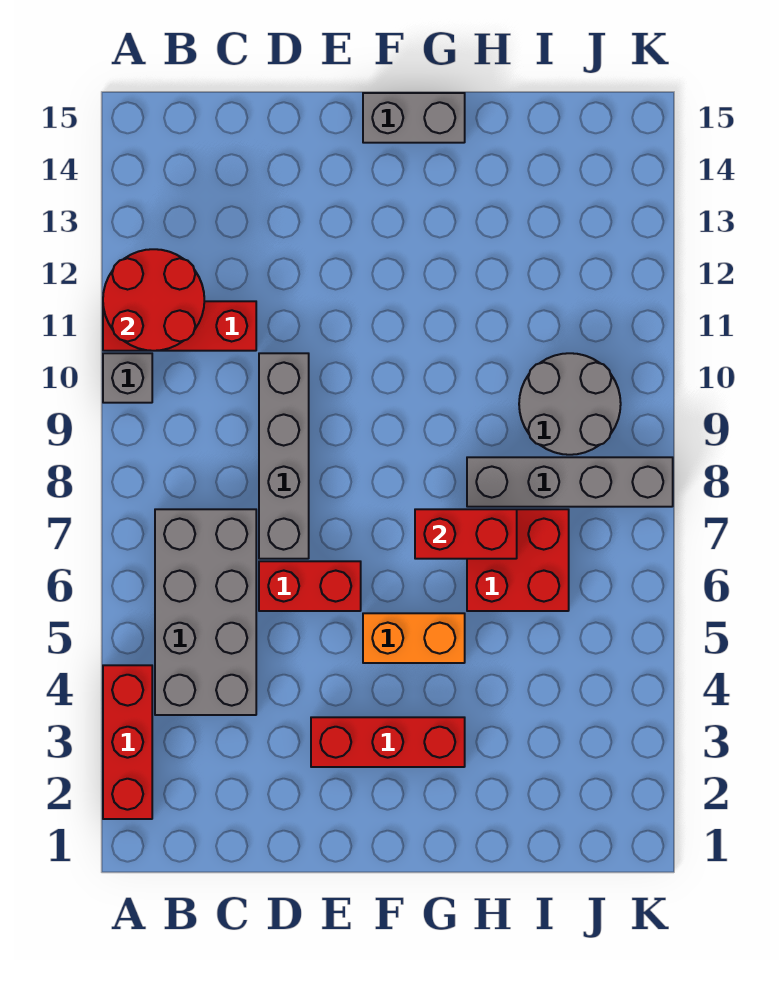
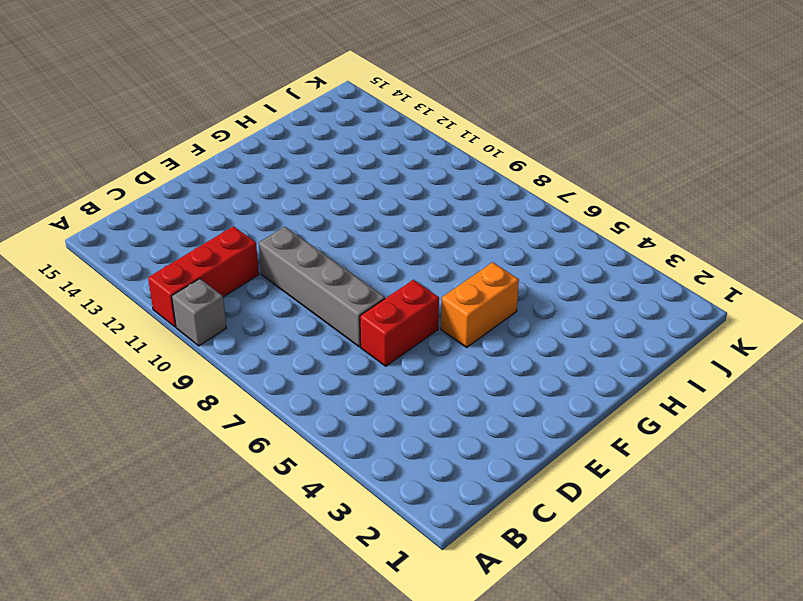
none -> red brick A2:A4 level 1
none -> grey brick B4:C7 level 1
none -> red brick E3:G3 level 1

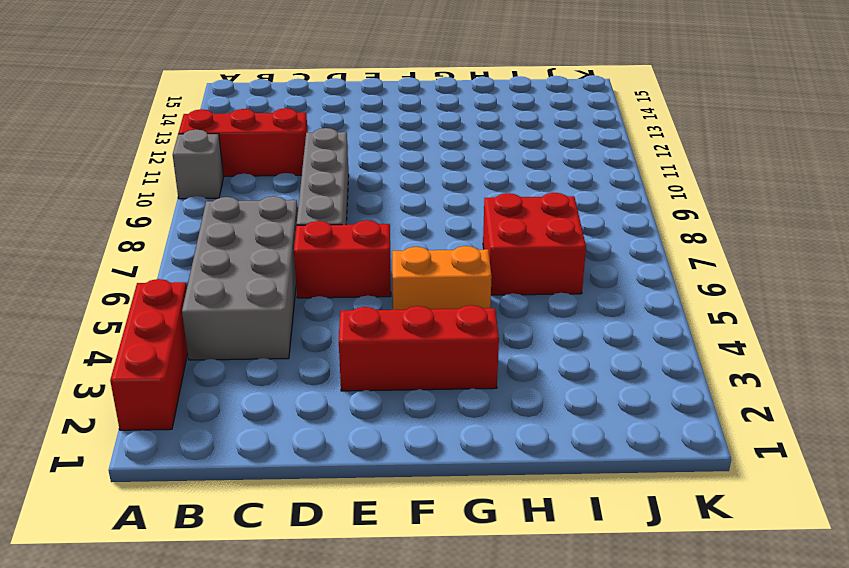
none -> grey brick F15:G15 level 1
none -> grey brick H8:K8 level 1
none -> grey round brick I9:J10 level 1

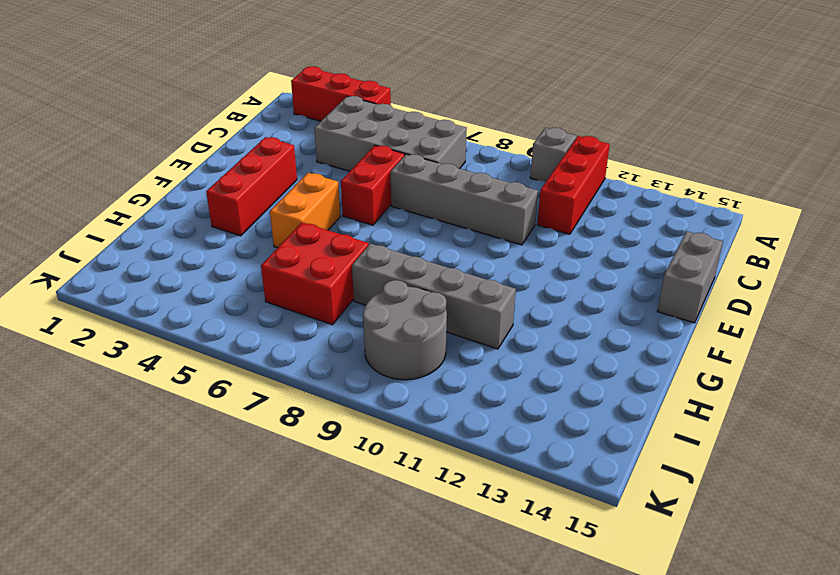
grey brick D15:E15 level 1 -> grey brick F15:G15 level 1
grey brick H8:H11 level 1 -> grey brick H8:K8 level 1
none -> red round brick A11:B12 level 2
none -> red brick G7:H7 level 2

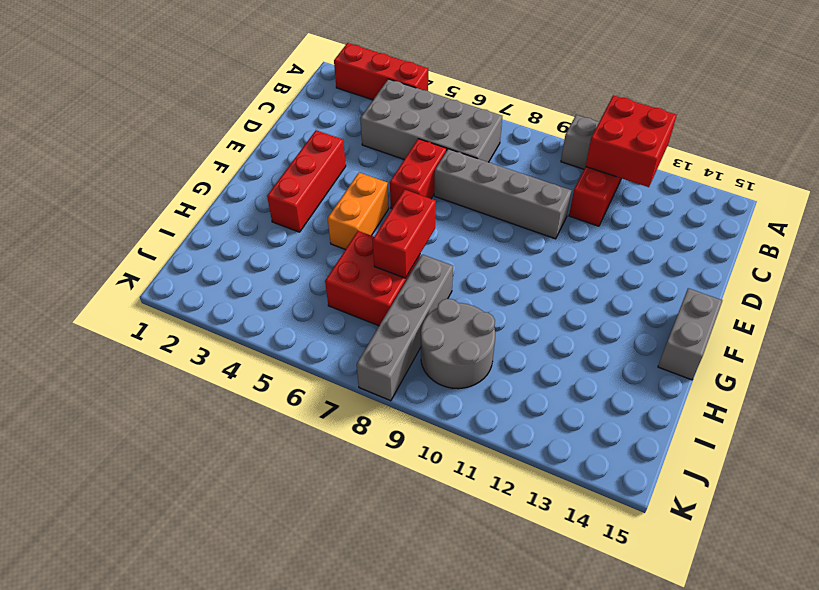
red brick A11:B12 level 2 -> red round brick A11:B12 level 2

